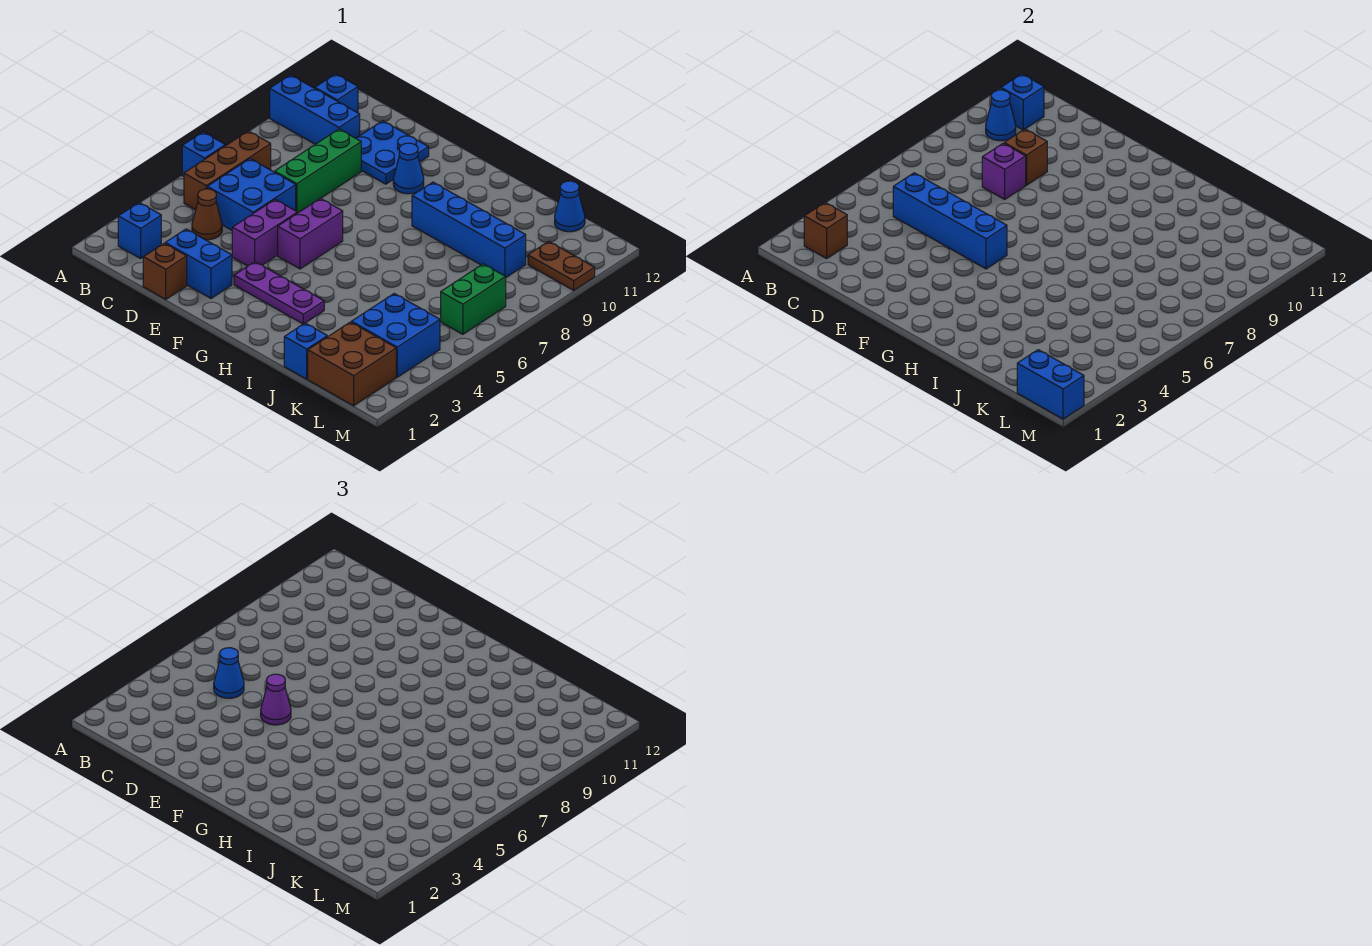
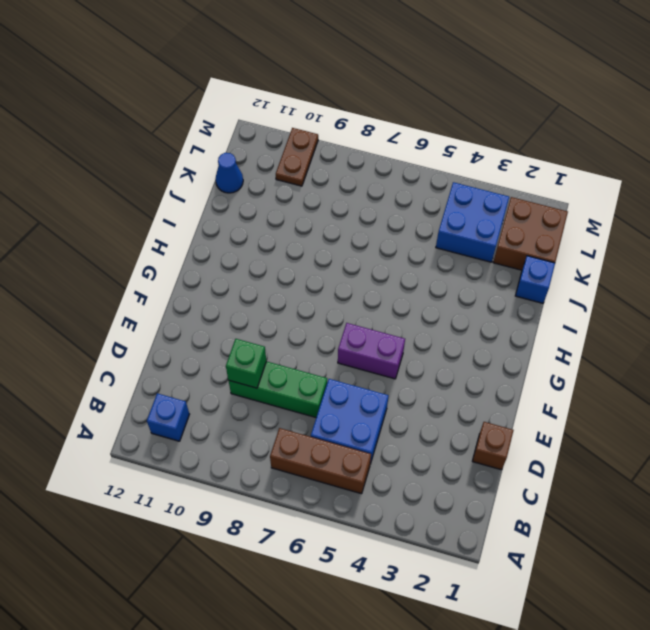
green brick D9 level 2 -> brown brick D9 level 2
none -> blue brick A6 level 1
none -> blue brick A10:C10 level 1
none -> blue brick B2 level 1
none -> brown cone C4 level 1

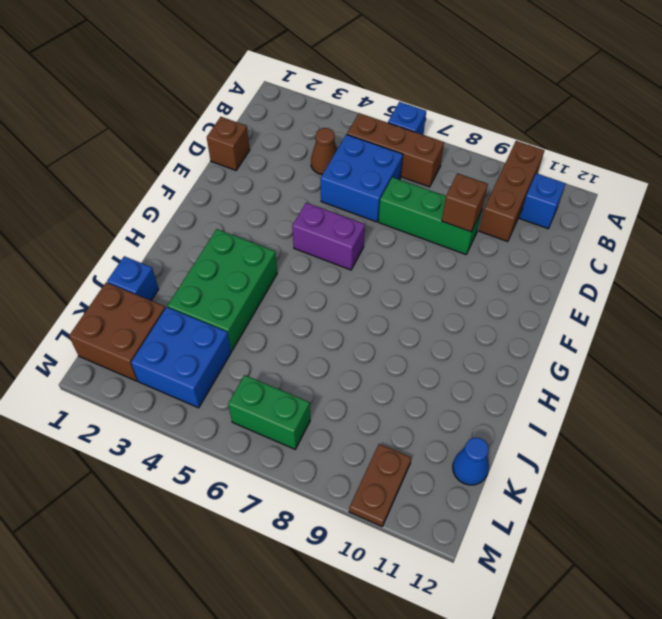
brown brick A10:C10 level 1 -> blue brick A10:C10 level 1
green brick H3:J4 level 1 -> purple plate F3:H3 level 1
none -> blue brick B2 level 1
none -> blue brick D2:E2 level 1
none -> blue plate D10:E11 level 1
none -> purple brick E4:E5 level 1

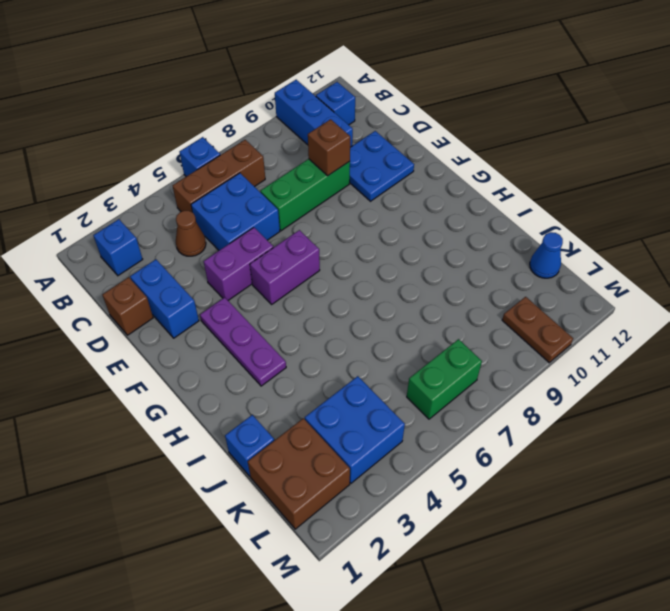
none -> blue cone F10 level 1
none -> blue brick H9:K9 level 1
none -> brown brick B2 level 2
none -> blue cone B10 level 2

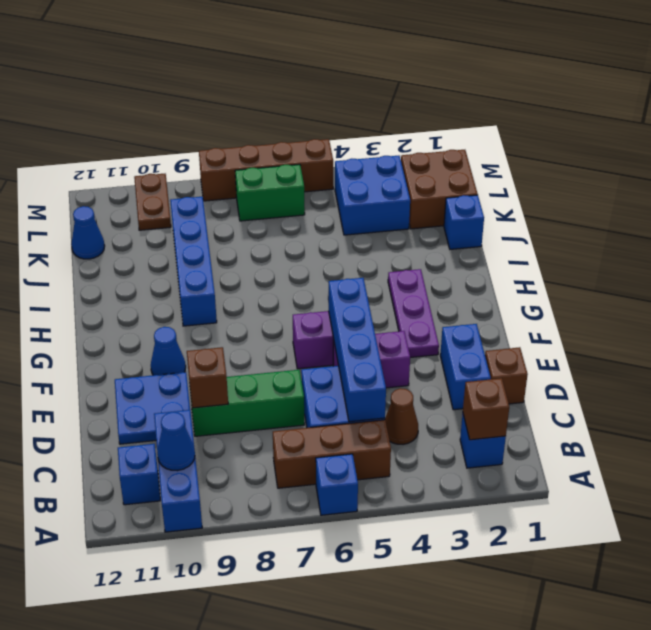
brown brick M5:M8 level 1 -> none
none -> blue brick B11 level 2
none -> purple brick D8 level 2
none -> blue brick L1:M1 level 2
none -> blue cone C5 level 3

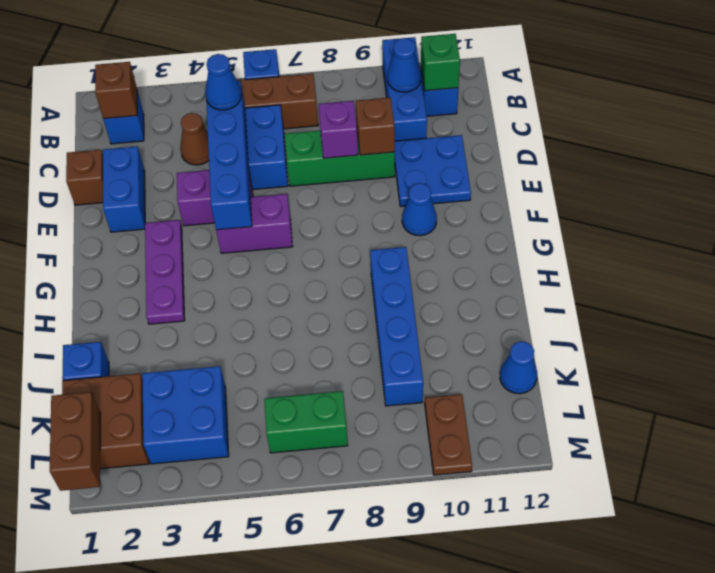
green brick B11 level 2 -> blue brick B11 level 2
brown brick L1:M1 level 2 -> blue brick L1:M1 level 2
none -> purple cone E5 level 3

